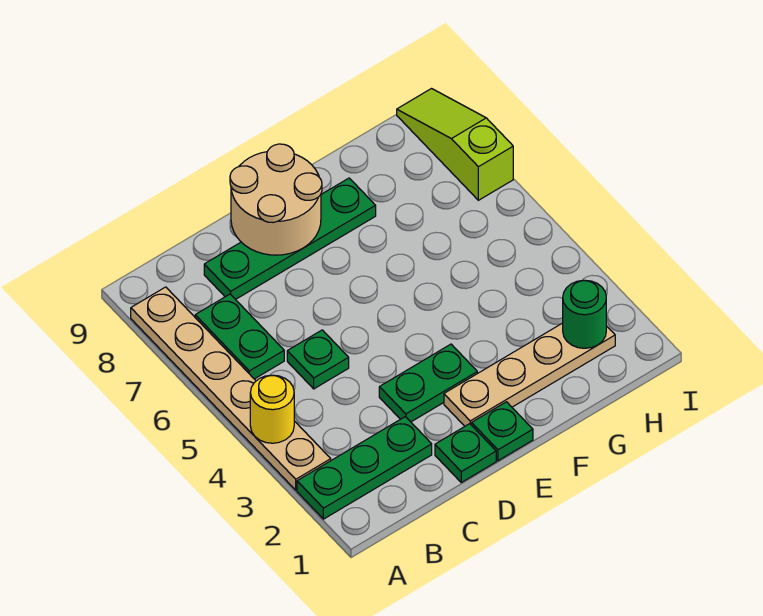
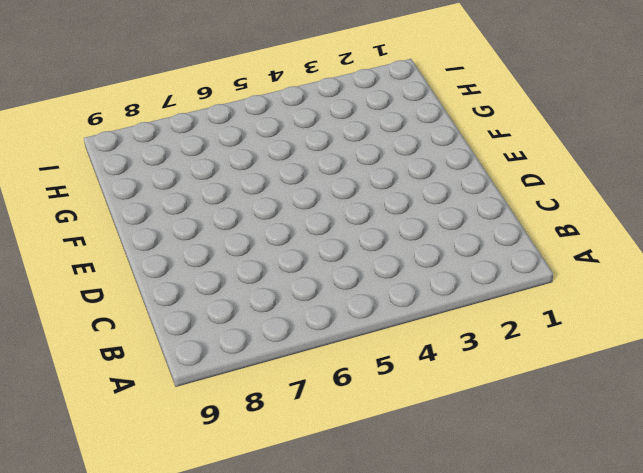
none -> green plate A2:C2 level 1
none -> tan plate A3:A8 level 1
none -> green plate B6:B7 level 1

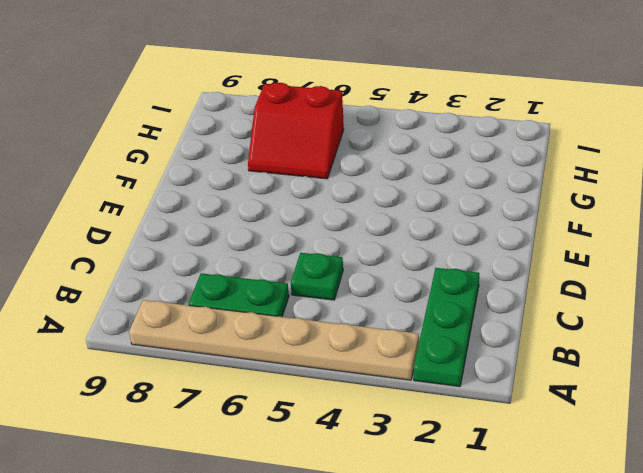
red slope G6:H7 level 1 top H -> none
none -> green plate C8:F8 level 1
none -> green plate D1 level 1
none -> green plate D3:E3 level 1

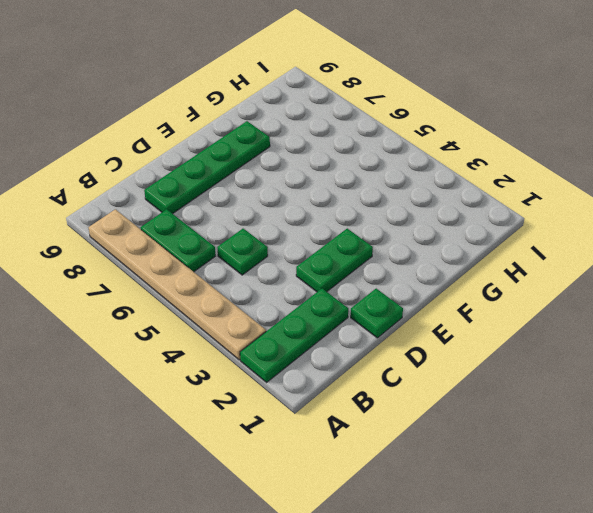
none -> green plate E1 level 1
none -> tan plate E2:H2 level 1
none -> lime slope I7:I9 level 1 top 7

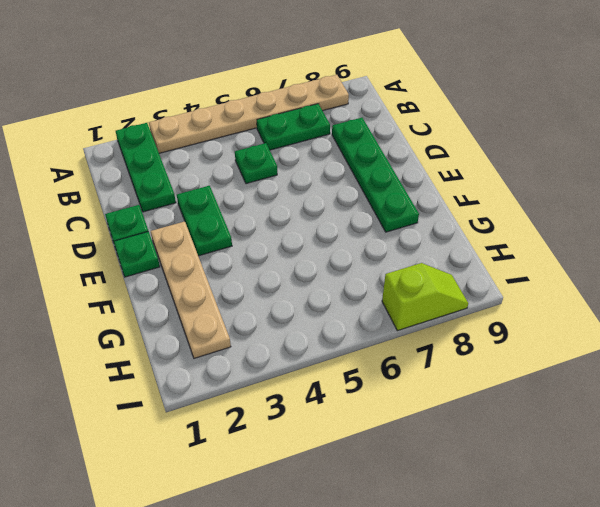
lime slope I7:I8 level 1 top 7 -> lime slope I7:I9 level 1 top 7
none -> yellow round brick A4 level 2
none -> tan round brick D8:E9 level 2
none -> green round brick H2 level 2

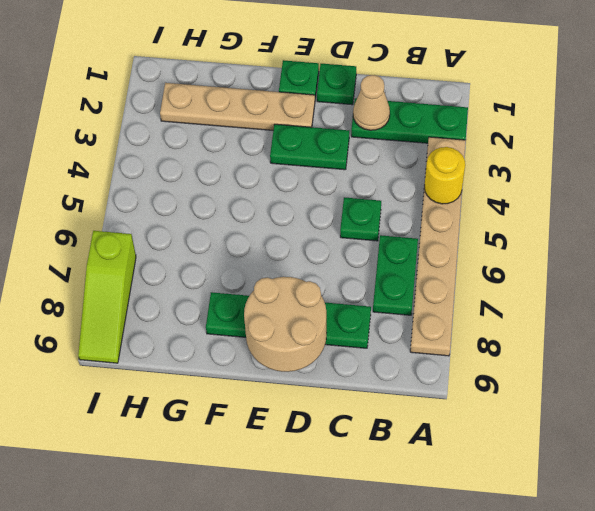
tan cone C2 level 2 -> none
none -> green round brick H2 level 2

